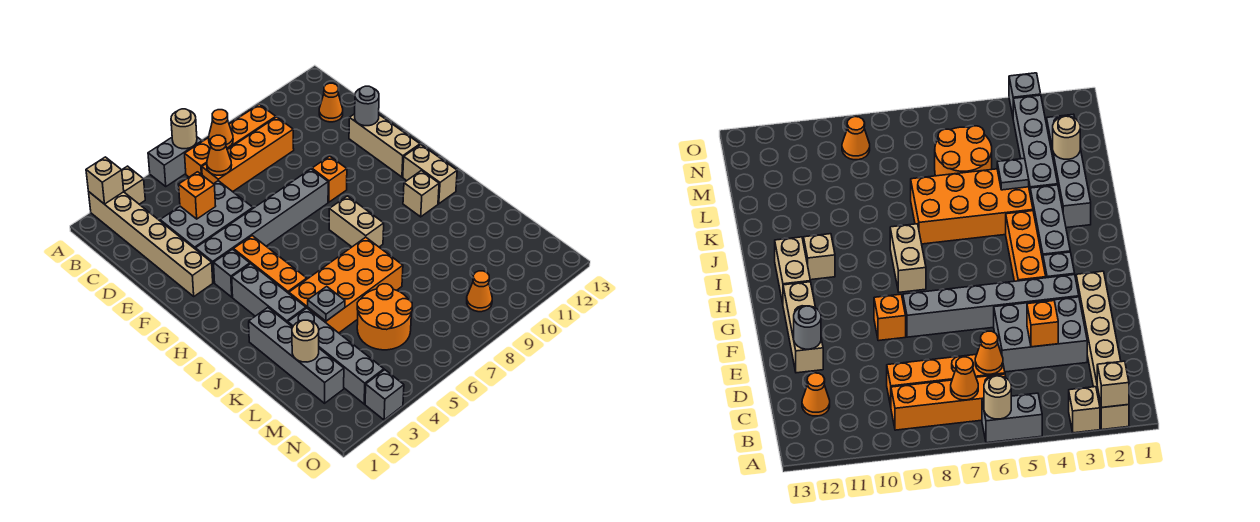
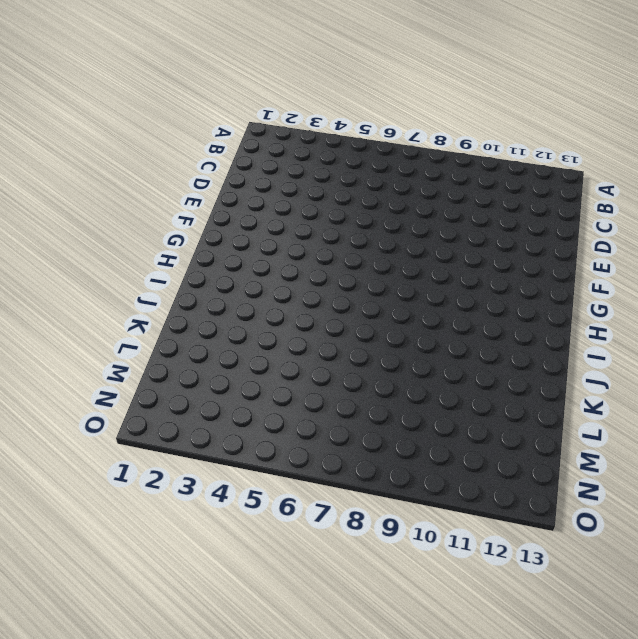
none -> tan brick A2:F2 level 1
none -> tan brick A3 level 1
none -> grey brick A5:A6 level 1
none -> orange brick B6:B9 level 1

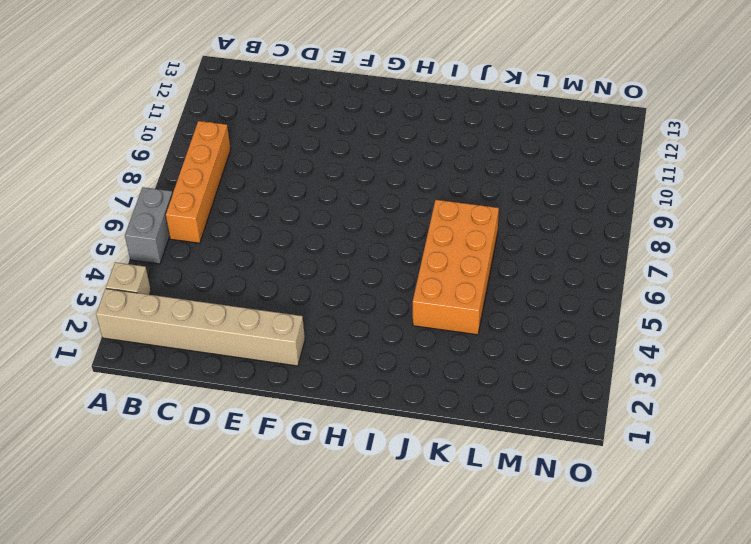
none -> orange brick C6:C9 level 1
none -> orange cone C12 level 1
none -> grey brick D3:E5 level 1
none -> tan brick E12:G12 level 1

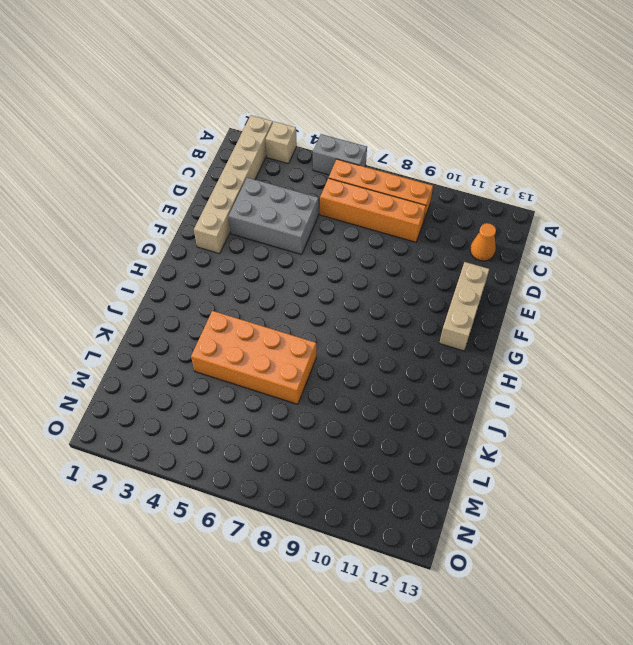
none -> grey brick F3:F8 level 1
none -> orange brick F9 level 1
none -> grey brick G3 level 1
none -> orange brick G4:I4 level 1

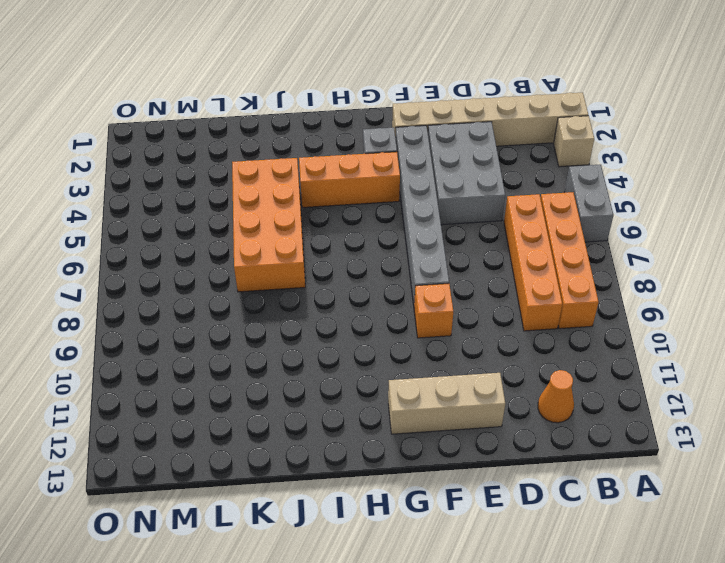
none -> grey brick H3:J3 level 1
none -> tan brick H8:I8 level 1
none -> tan brick H12:I12 level 1
none -> tan brick I11 level 1

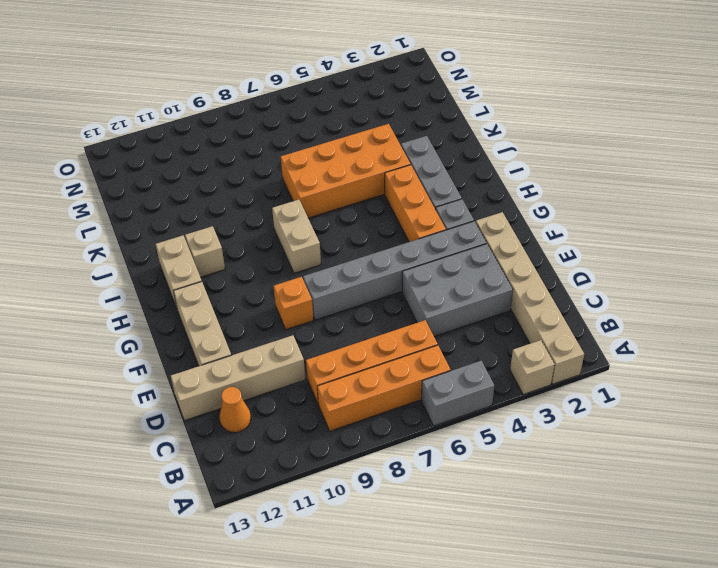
tan brick D10:D13 level 1 -> none
none -> grey brick J2:M2 level 1
none -> grey brick K3:N3 level 1
none -> orange round brick L5:M6 level 1
none -> orange cone N9 level 1

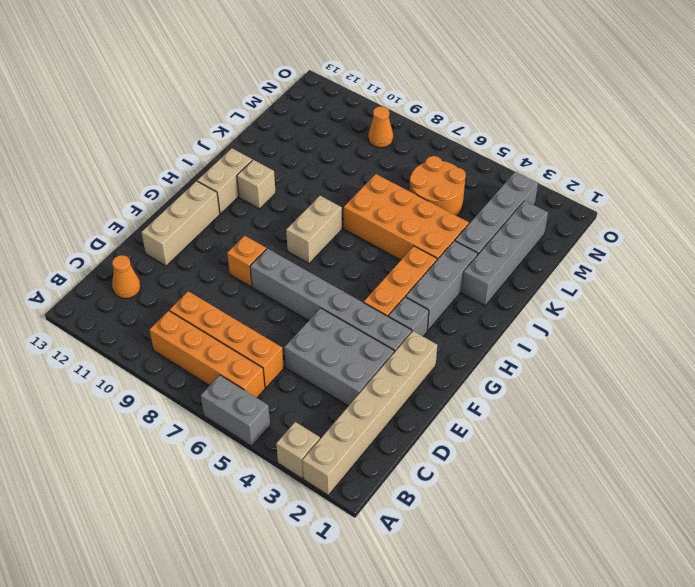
none -> grey brick O3 level 1
none -> tan brick A2 level 2
none -> tan round brick A6 level 2
none -> orange cone B7 level 2

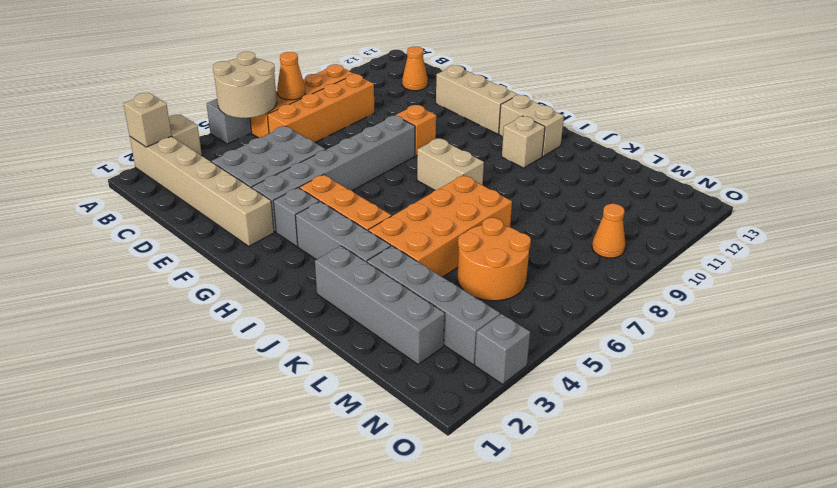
tan round brick A5:B6 level 2 -> tan round brick A6 level 2
none -> orange cone C6 level 2
none -> orange brick D4 level 2
none -> grey round brick E12 level 2
none -> grey plate K4 level 2

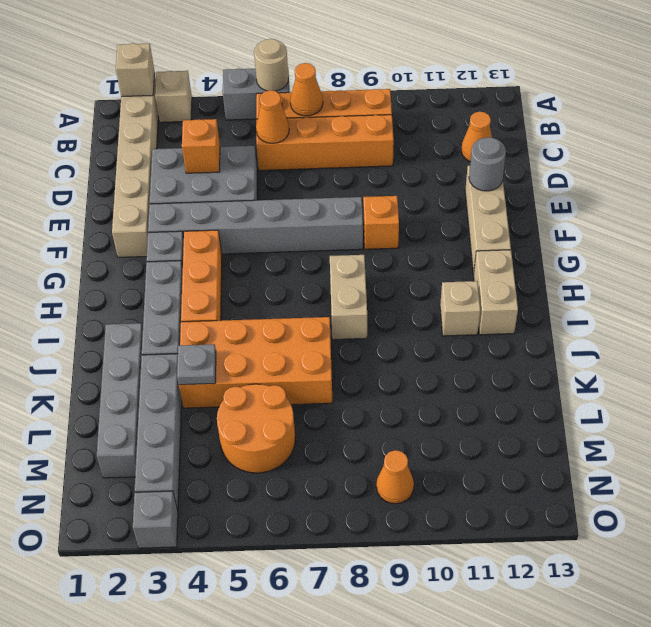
none -> tan round brick L2 level 2

